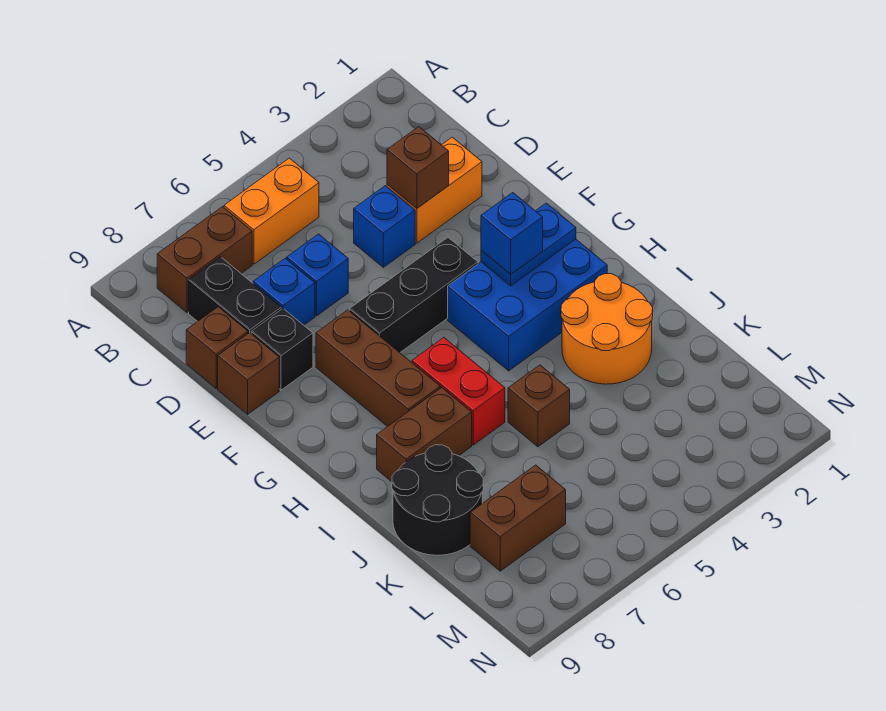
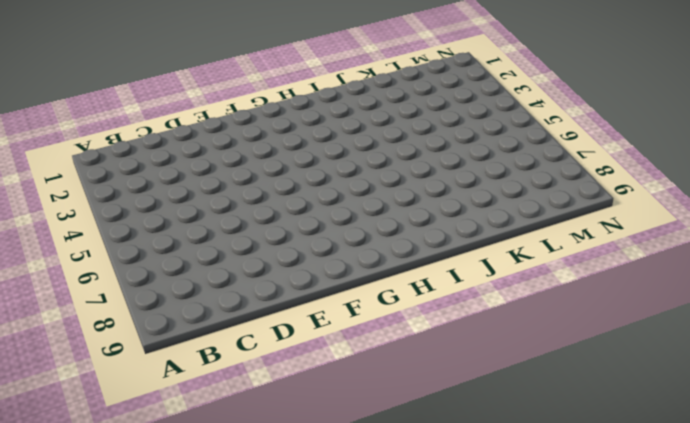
none -> orange brick B5:B6 level 1
none -> brown brick B7:B8 level 1
none -> black brick C8:D8 level 1

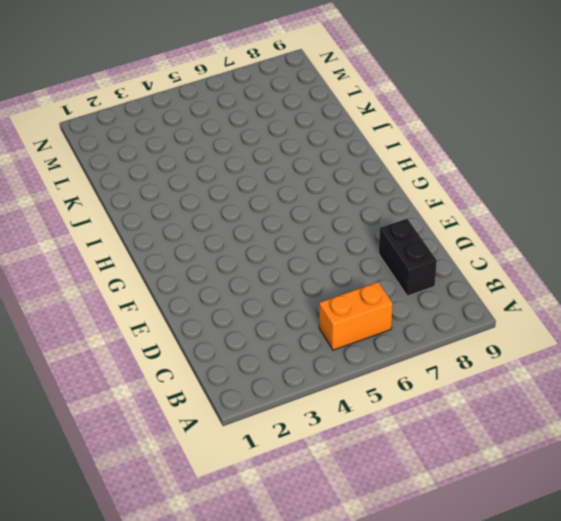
none -> brown brick B7:B8 level 1
none -> orange brick D2:D3 level 1
none -> blue brick D4 level 1

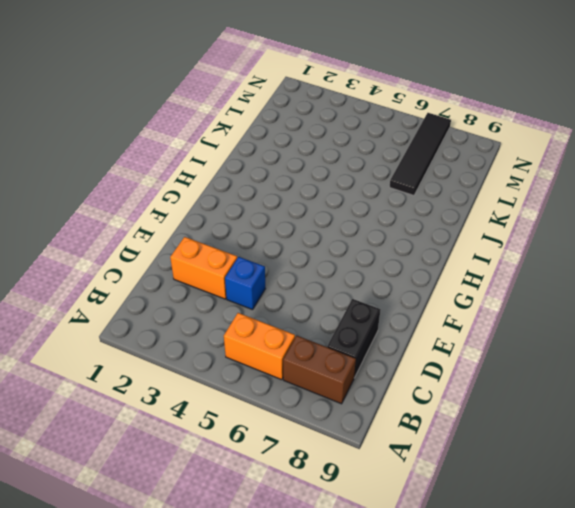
black tile K7:N7 level 1 -> brown brick L7:L8 level 1
none -> blue brick D6 level 1
none -> blue brick D7 level 1
none -> brown brick D9 level 1

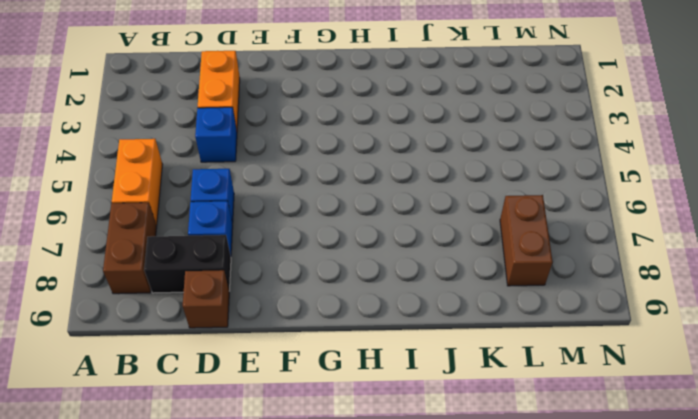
none -> black brick E8 level 1
none -> brown brick E9 level 1
none -> black brick F4:F6 level 1

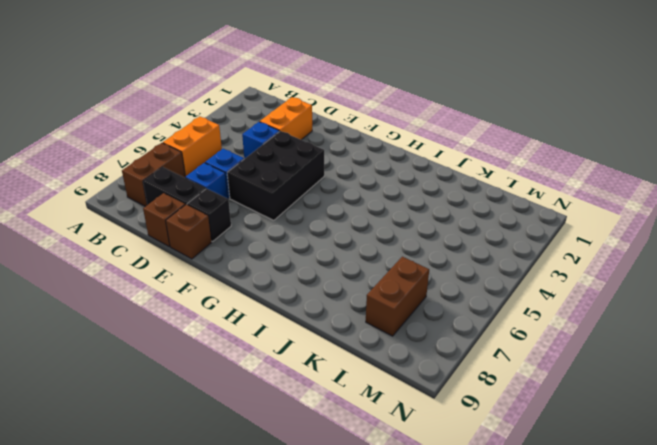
black brick E4:F6 level 1 -> black brick F4:F6 level 1
none -> brown brick F7:H7 level 1
none -> blue brick G2:H4 level 1
none -> red brick H6:I6 level 1

